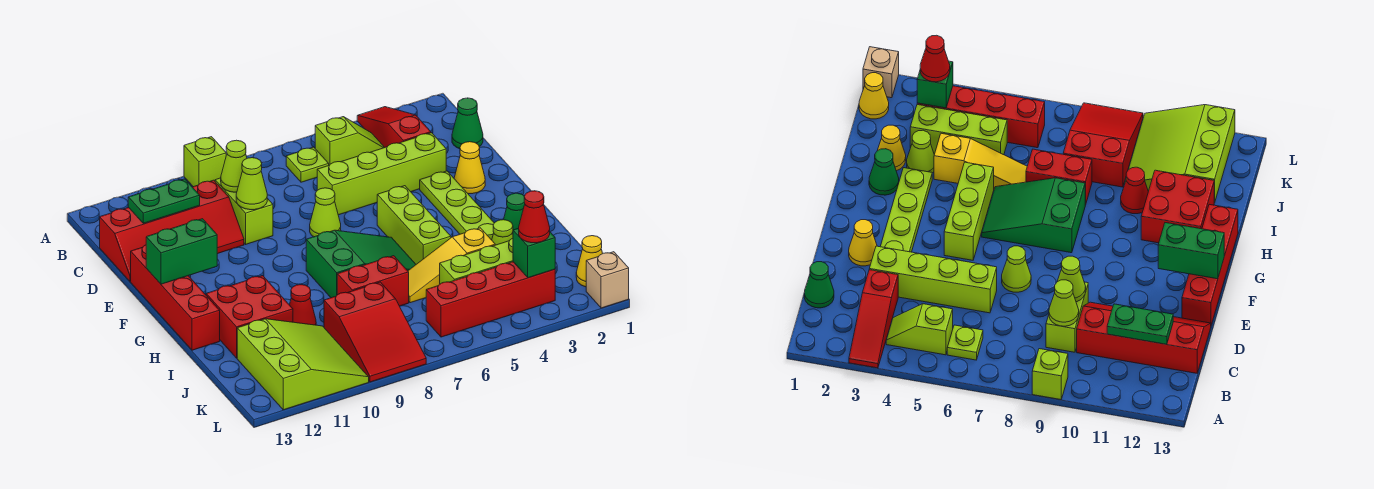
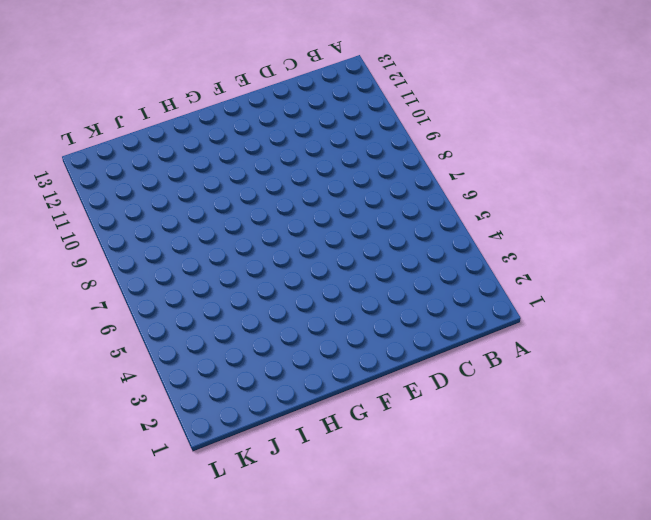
none -> red slope A3:C3 level 1 top C
none -> lime brick A9 level 1
none -> lime slope B4:B5 level 1 top 5
none -> lime plate B6 level 1

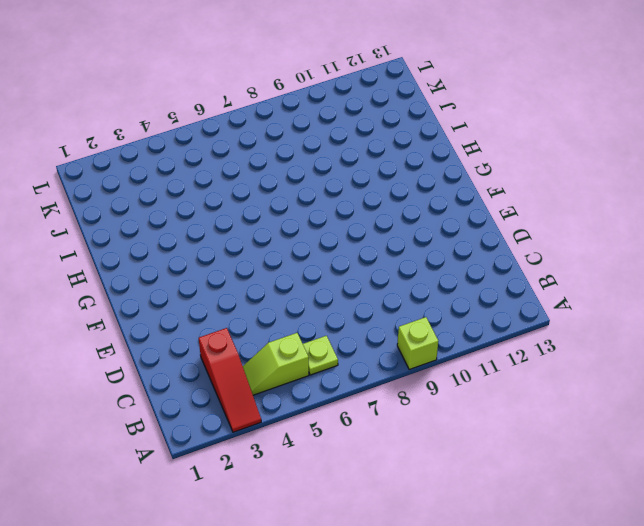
none -> green cone C1 level 1
none -> lime brick C9:D9 level 1
none -> red slope C10:D13 level 1 top C
none -> lime brick D3:D6 level 1

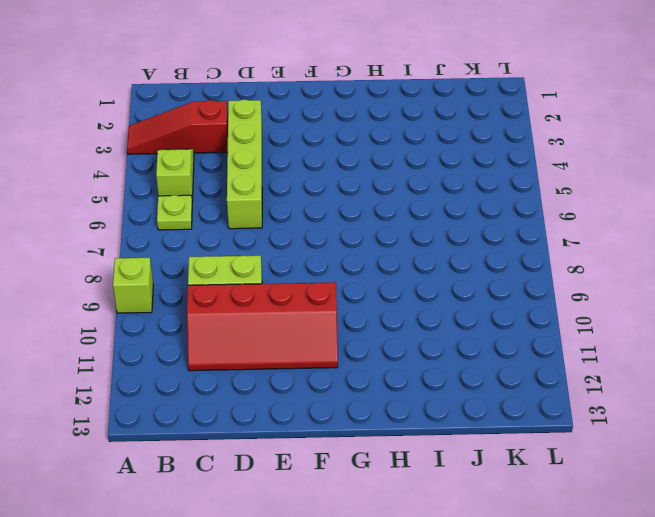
red slope C10:F11 level 1 top 10 -> red slope C10:D13 level 1 top C
none -> green cone C1 level 1
none -> yellow cone E2 level 1
none -> lime plate E3:H3 level 1
none -> lime cone E7 level 1

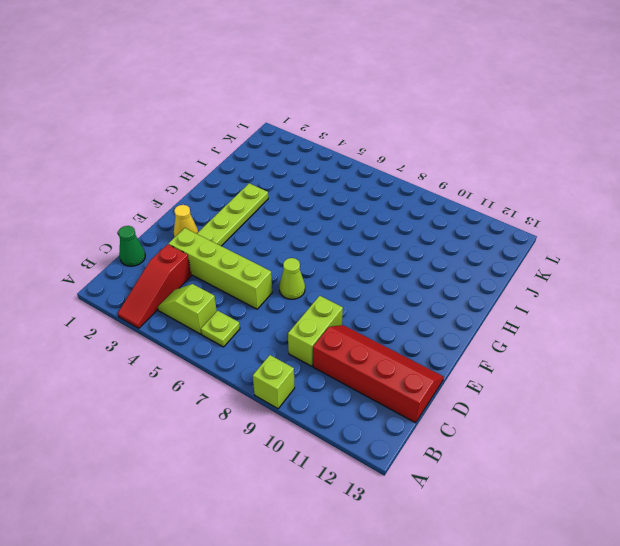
none -> red brick E13:H13 level 1
none -> lime brick F5:H5 level 1
none -> green slope G6:H8 level 1 top 8
none -> green cone H2 level 1

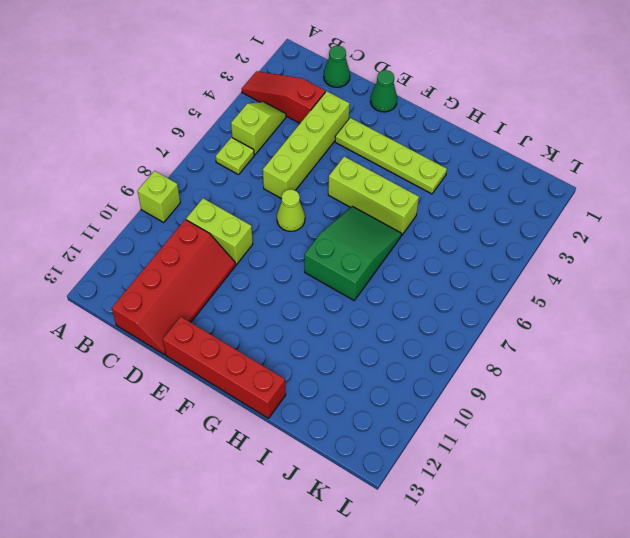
green cone E1 level 1 -> green cone H2 level 1
none -> yellow cone E2 level 1
none -> red brick H11:I12 level 1
none -> yellow cone I2 level 1
none -> lime cone I3 level 1

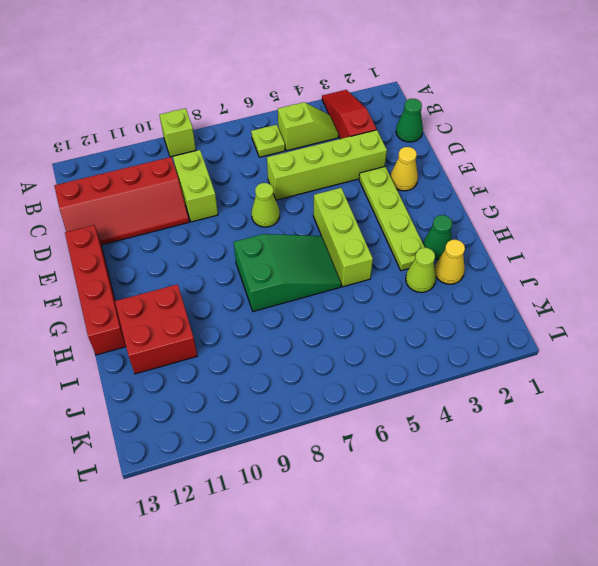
none -> yellow slope I4:I6 level 1 top 4
none -> red brick I7:I8 level 1
none -> red cone I10 level 1
none -> lime brick J3:J5 level 1

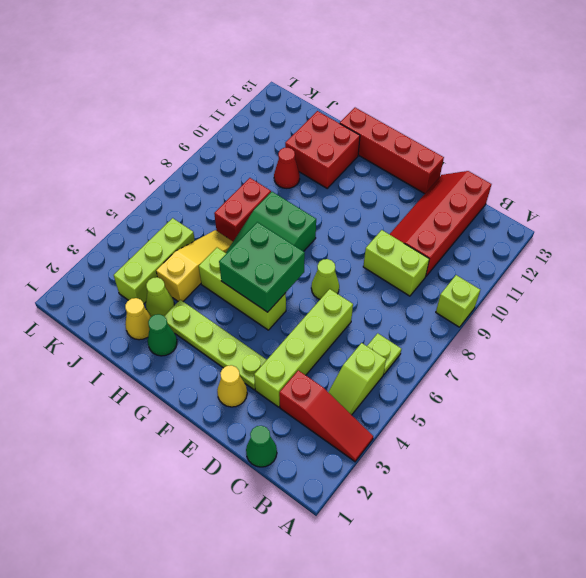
green brick F5:G6 level 2 -> none
none -> red slope J8:L9 level 1 top J
none -> lime slope J10:L12 level 1 top 12
none -> yellow cone K1 level 1
none -> red brick K3:K6 level 1

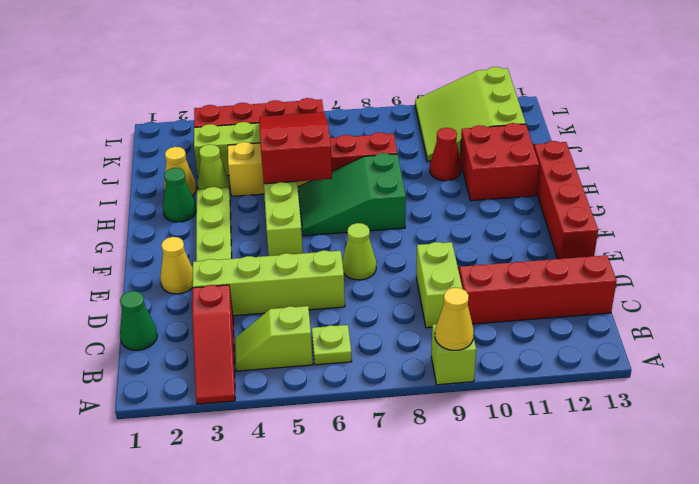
yellow cone A9 level 2 -> yellow cone K1 level 1
red slope H5:J6 level 2 top H -> red slope J8:L9 level 1 top J
none -> tan brick L1 level 1
none -> lime cone C9 level 2
none -> green plate C11:C12 level 2
none -> lime cone D9 level 2

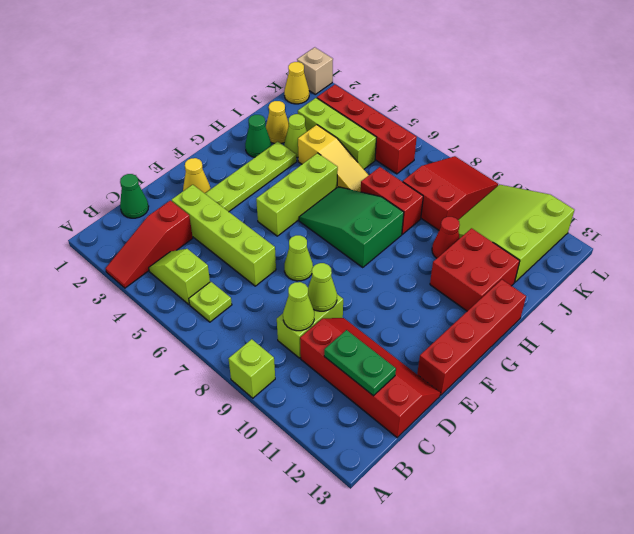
none -> green brick F12:F13 level 2
none -> green brick K3 level 2
none -> red cone K3 level 3

